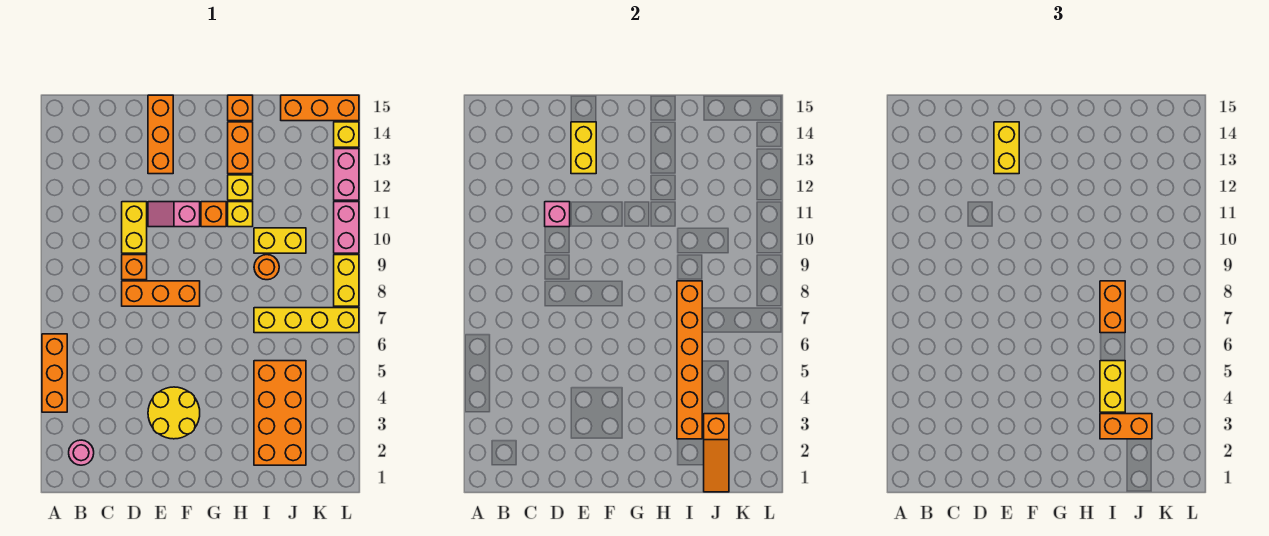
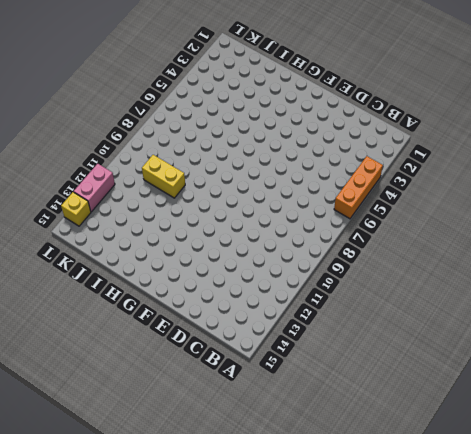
none -> pink round brick B2 level 1
none -> orange brick D8:F8 level 1
none -> orange brick D9 level 1
none -> yellow brick D10:D11 level 1

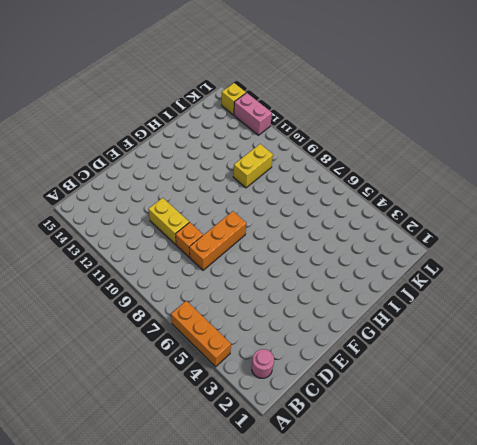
none -> yellow round brick E3:F4 level 1
none -> pink slope E11:F11 level 1 top F
none -> orange brick E13:E15 level 1
none -> orange brick G11 level 1

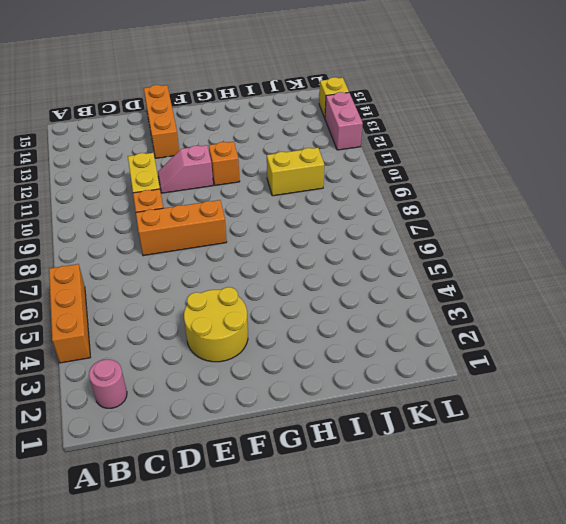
none -> yellow brick H11 level 1
none -> yellow brick H12 level 1
none -> orange brick H13:H14 level 1
none -> orange brick H15 level 1

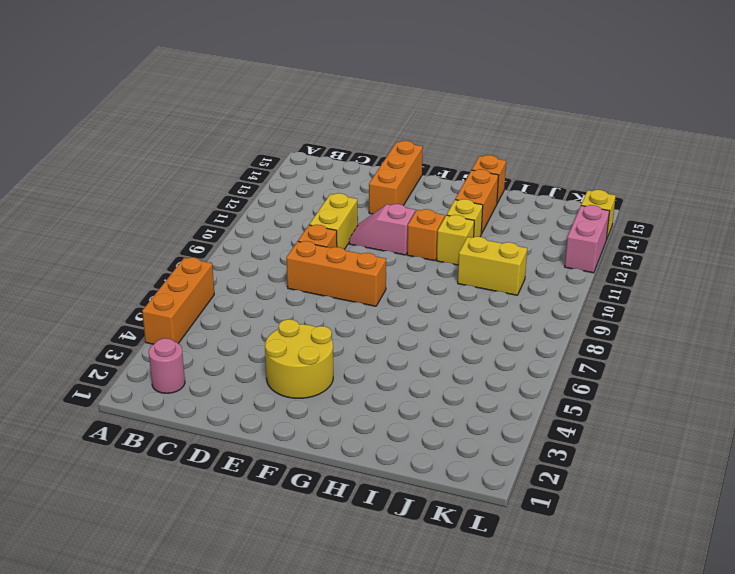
none -> orange brick I2:J5 level 1
none -> yellow brick I7:L7 level 1
none -> orange round brick I9 level 1
none -> orange brick J15:L15 level 1

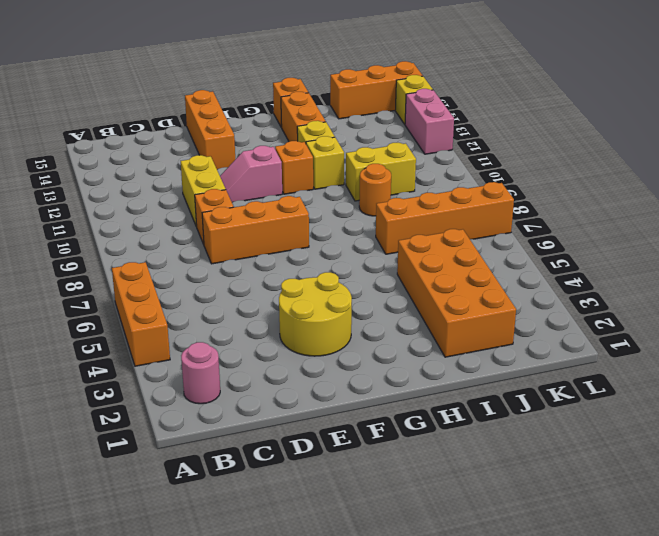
orange brick I7:L7 level 1 -> yellow brick I7:L7 level 1
none -> yellow brick L8:L9 level 1
none -> pink brick L10:L11 level 1
none -> pink brick D11 level 2
none -> yellow brick E13:E14 level 2

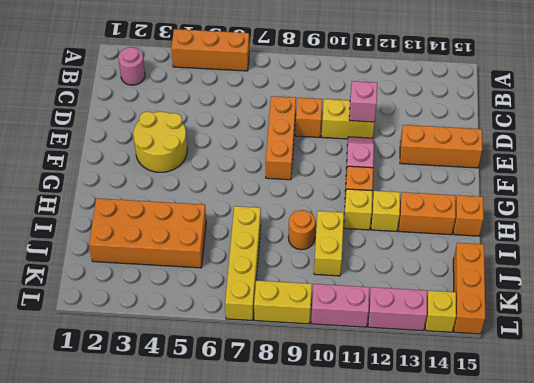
none -> yellow brick E13:E14 level 2
none -> orange brick I3:I8 level 2
none -> orange slope J1:J3 level 2 top 3
none -> yellow brick E13:E14 level 3

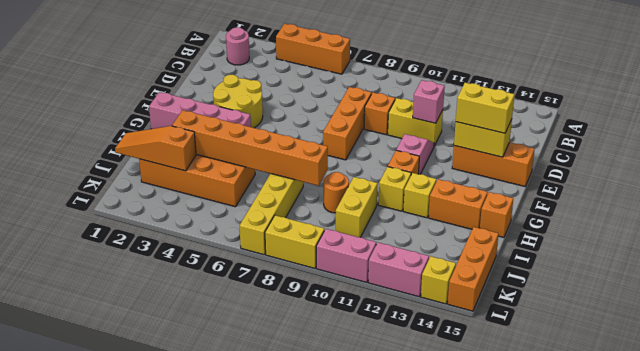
pink brick G1:G4 level 1 -> none
none -> orange brick I3:J3 level 3
none -> yellow brick I4:I5 level 3
none -> orange brick I7:I8 level 3

